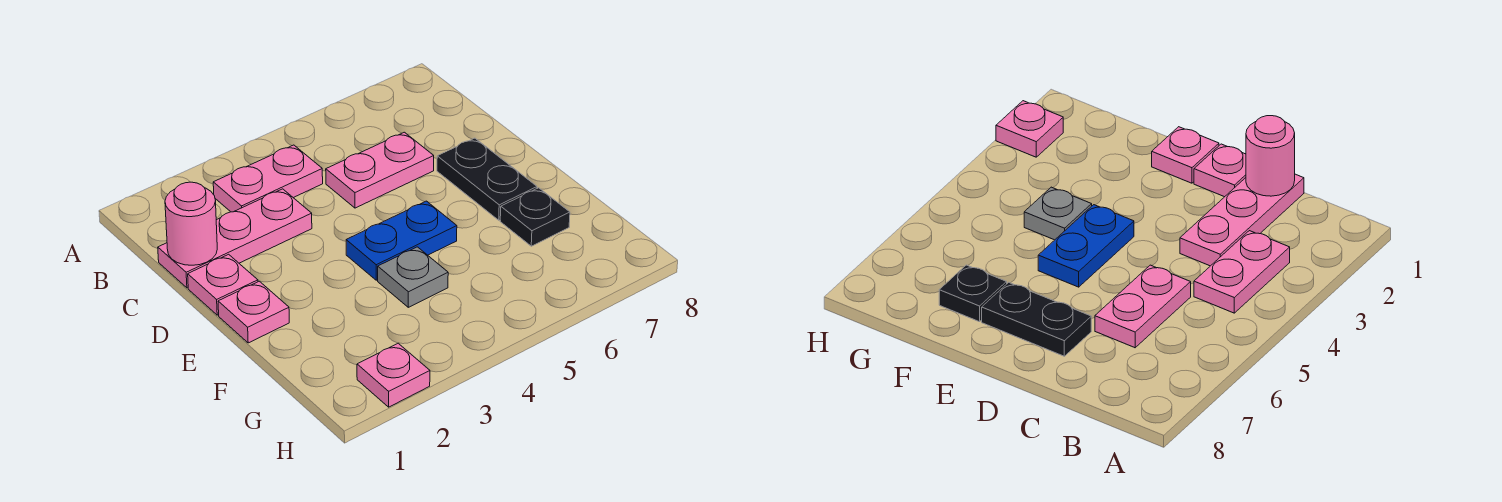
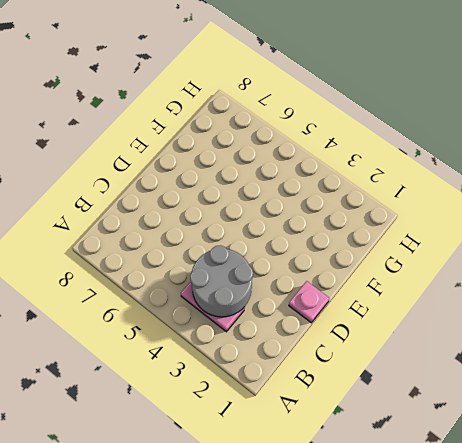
grey round brick B3:C4 level 2 -> none
none -> pink plate C1:C3 level 1
none -> pink plate C5:C6 level 1

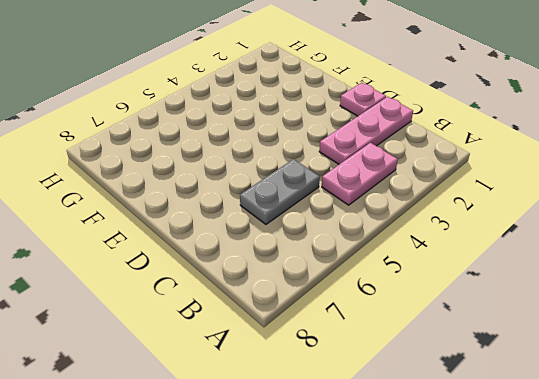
grey plate C5:C6 level 1 -> pink plate C5:C6 level 1
none -> black plate D7:E7 level 1
none -> pink plate E1 level 1

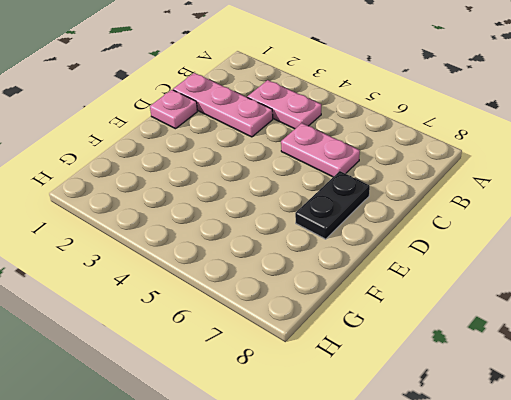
none -> pink plate E1 level 1
none -> blue plate E4:E5 level 1

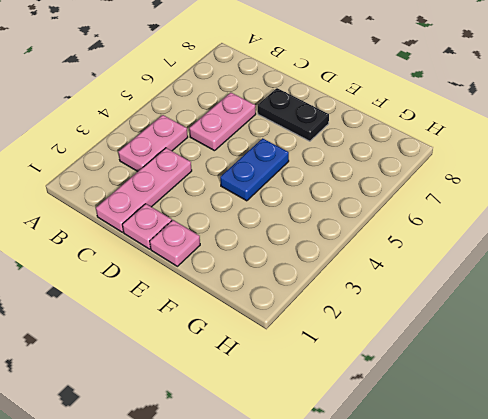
none -> grey plate F4 level 1
none -> black plate F7 level 1

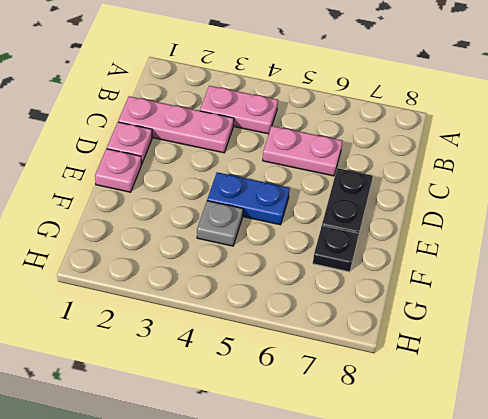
none -> pink plate H2 level 1
none -> pink round brick C1 level 2

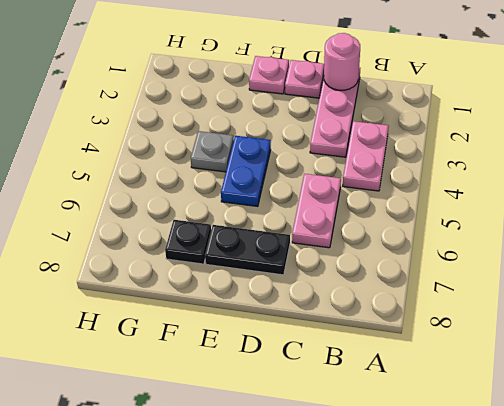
none -> pink plate H2 level 1

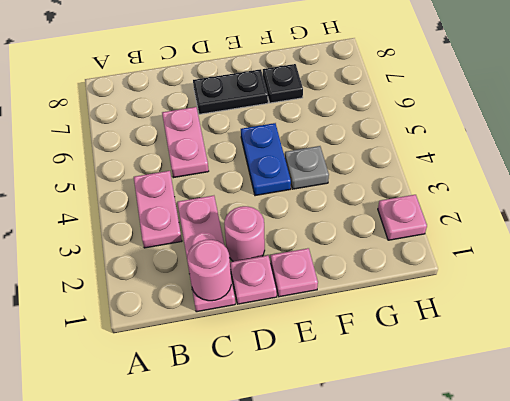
pink round brick D2 level 1 -> none

